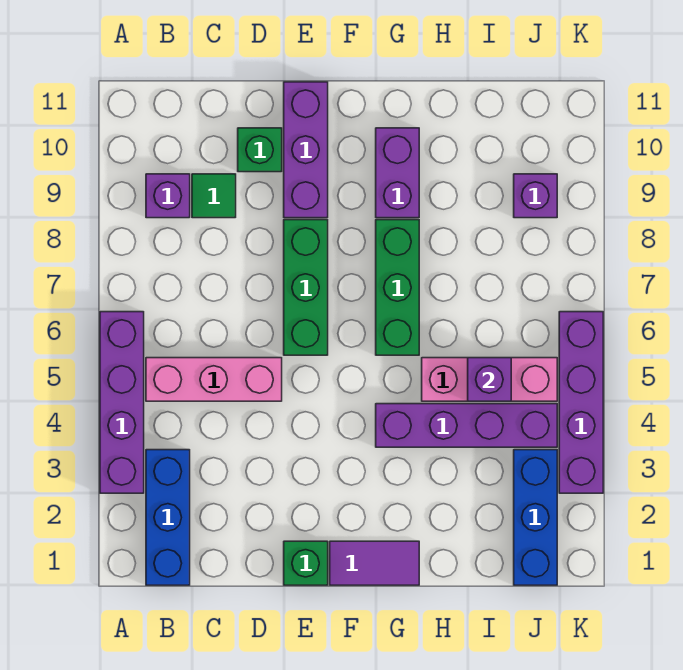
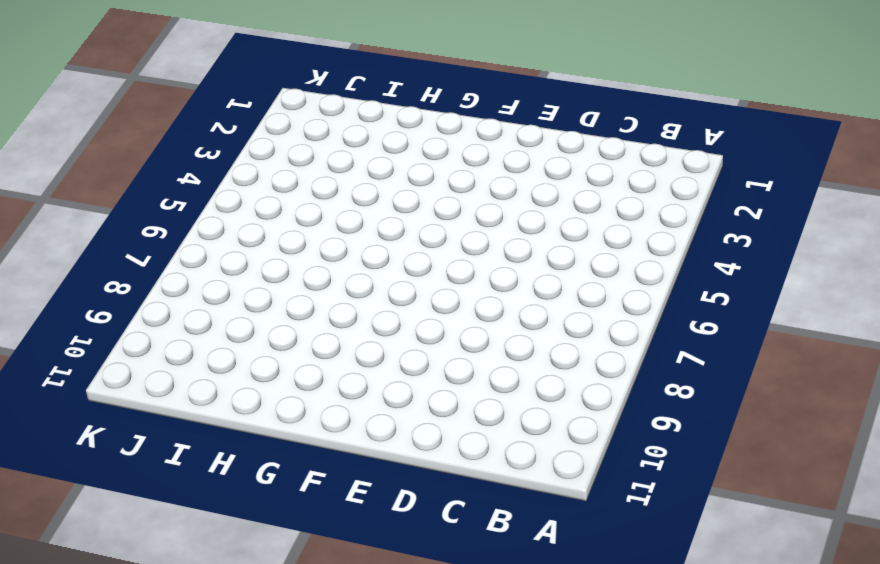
none -> purple brick A3:A6 level 1
none -> blue brick B1:B3 level 1
none -> pink brick B5:D5 level 1

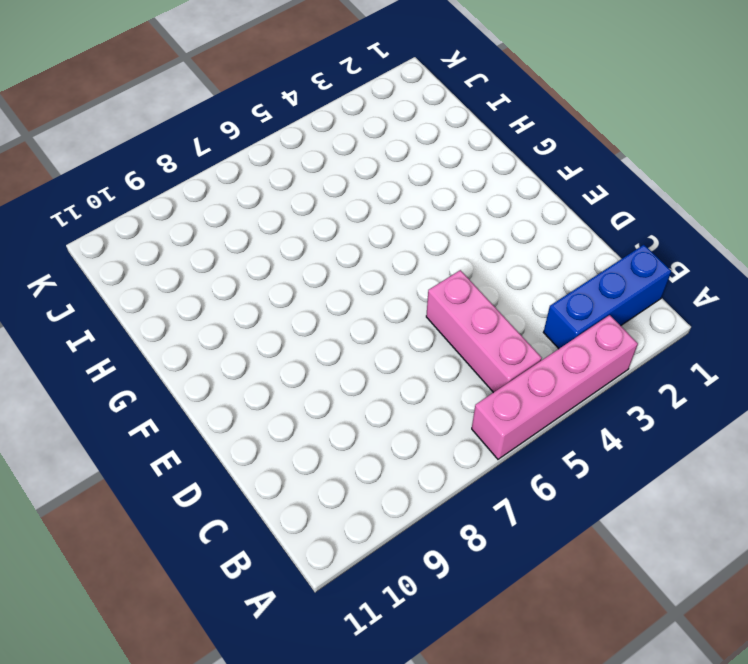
pink brick A3:A6 level 1 -> purple brick A3:A6 level 1
none -> purple brick B9 level 1
none -> green tile C9 level 1
none -> green brick D10 level 1

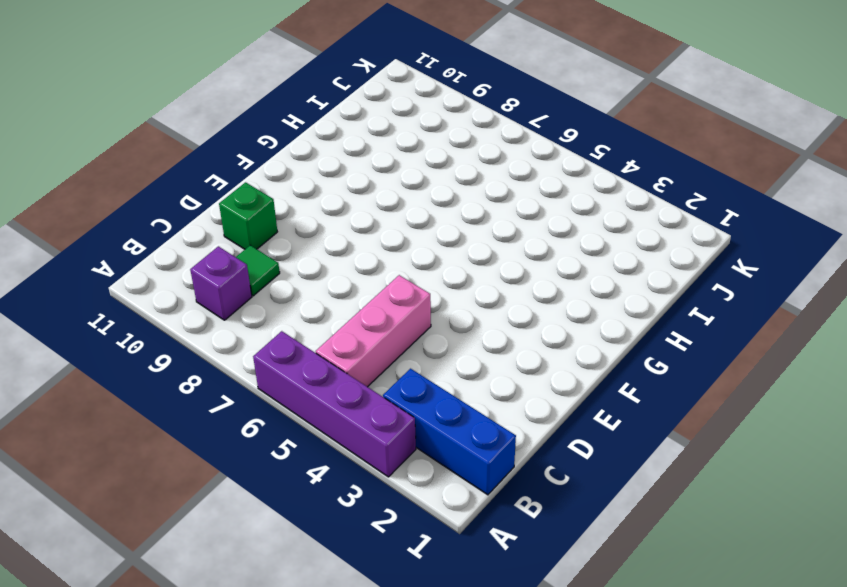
none -> green brick E1 level 1
none -> green brick E6:E8 level 1
none -> purple brick E9:E11 level 1

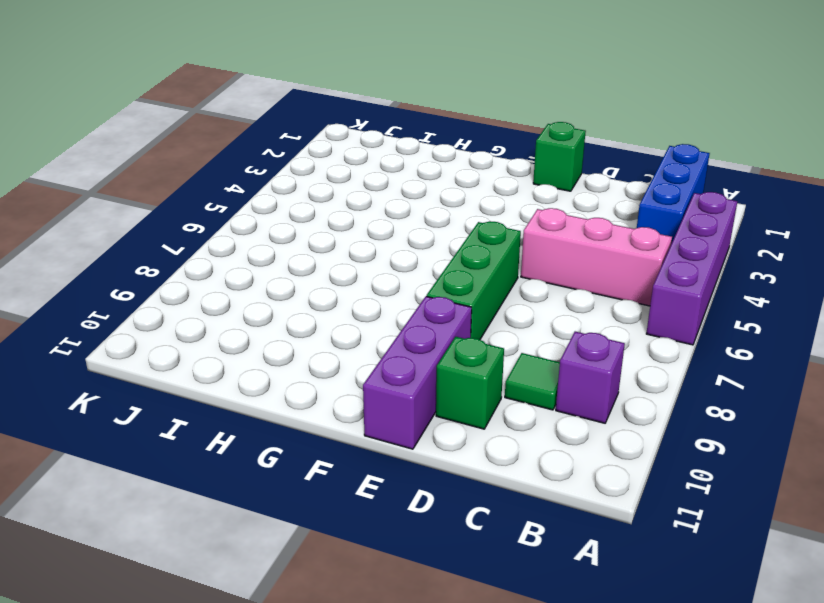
none -> purple tile F1:G1 level 1
none -> purple brick G4:J4 level 1
none -> green brick G6:G8 level 1

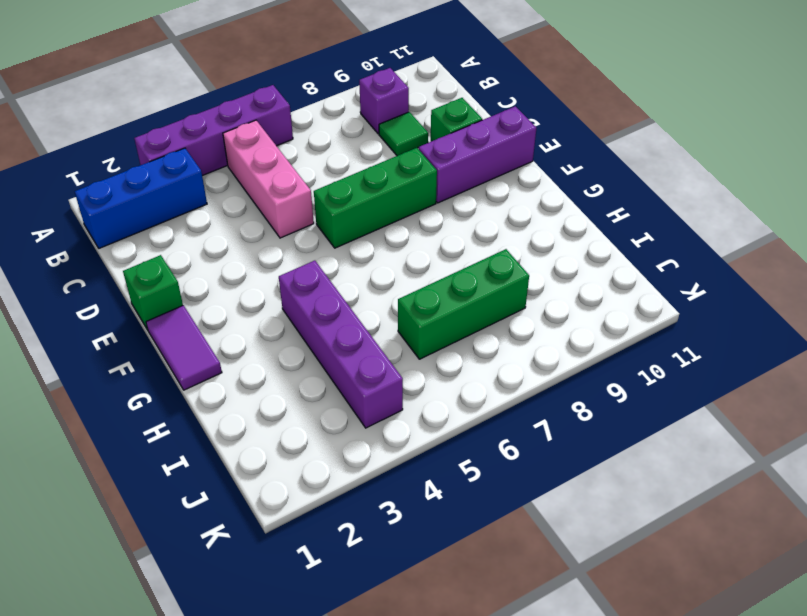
green brick I6:I8 level 1 -> green brick G6:G8 level 1
none -> purple brick G9:G10 level 1
none -> pink brick H5:J5 level 1
none -> blue brick J1:J3 level 1

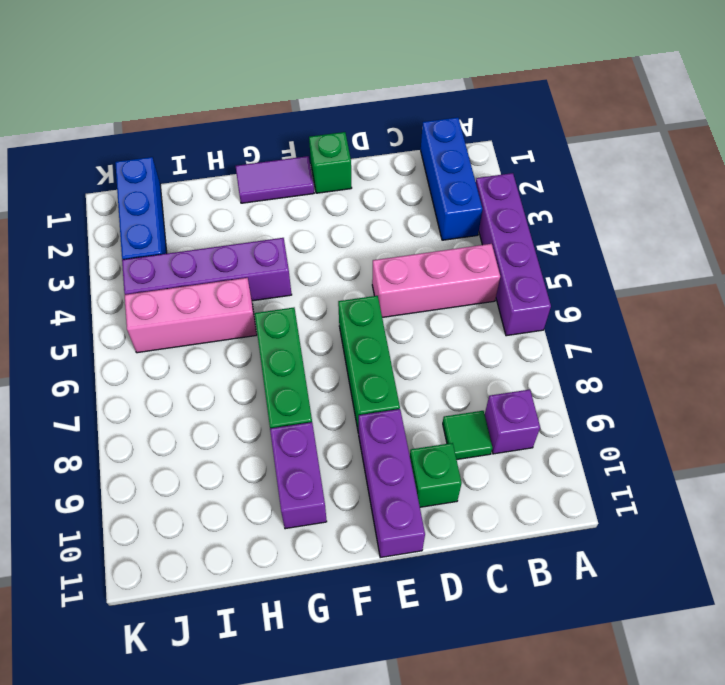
none -> purple brick J9 level 1
none -> purple brick K3:K6 level 1
none -> purple brick I5 level 2

